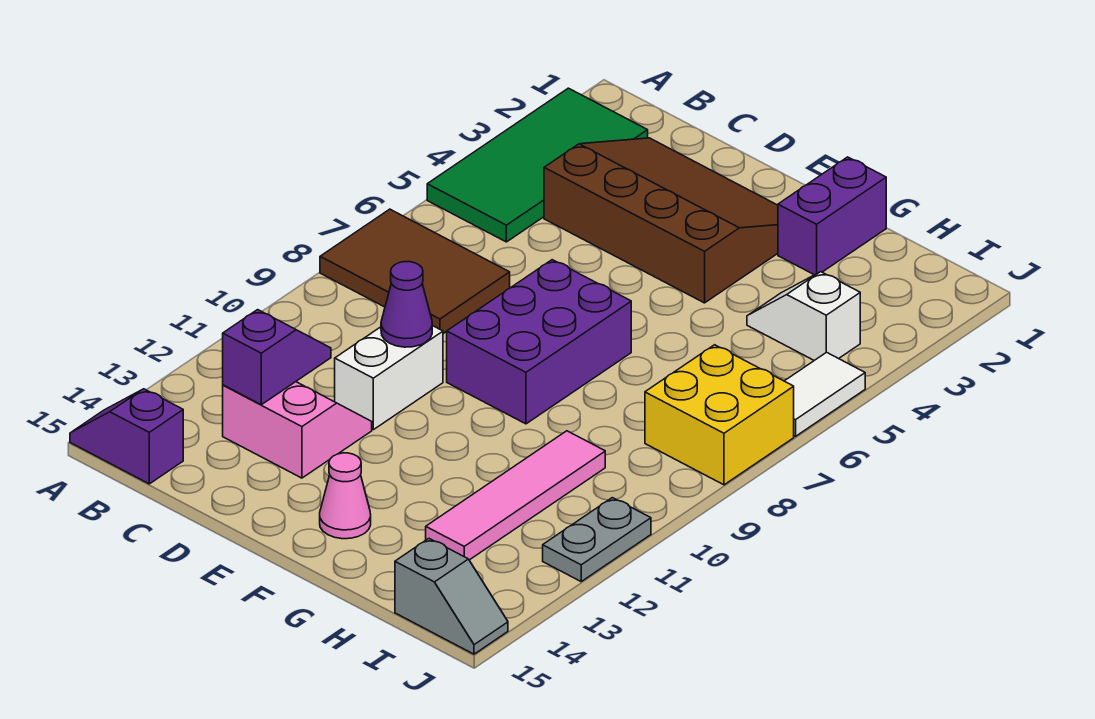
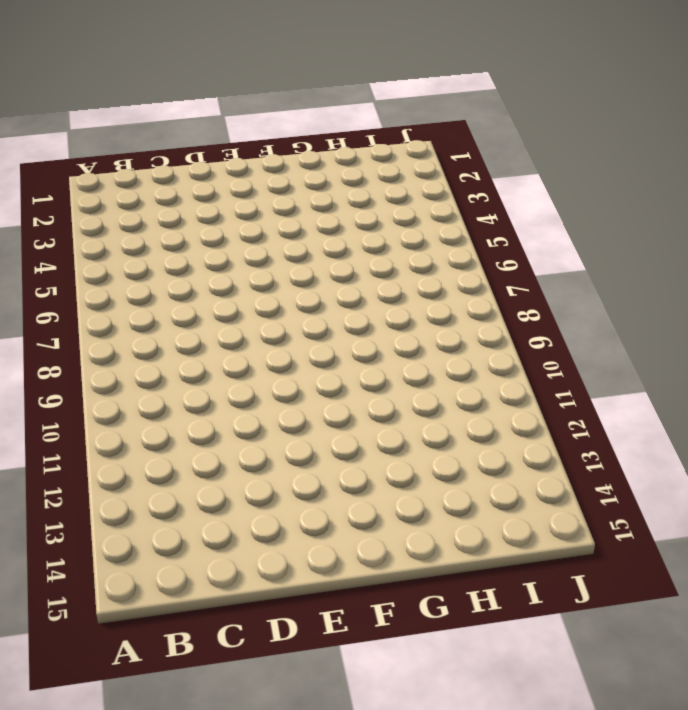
none -> green tile A2:B5 level 1
none -> brown tile A7:C8 level 1
none -> purple slope A15:B15 level 1 top B

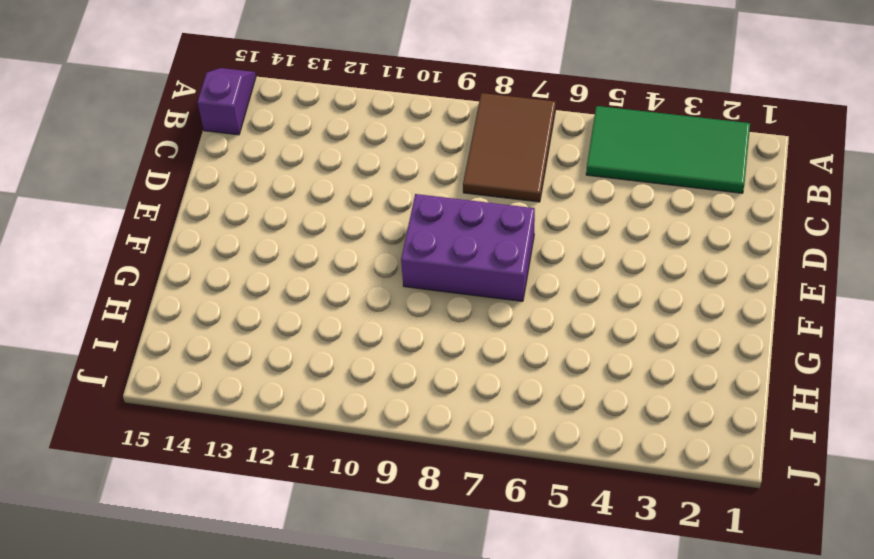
none -> brown slope C2:F4 level 1 top 4
none -> pink slope C12:D13 level 1 top 13
none -> white brick D10:D11 level 1

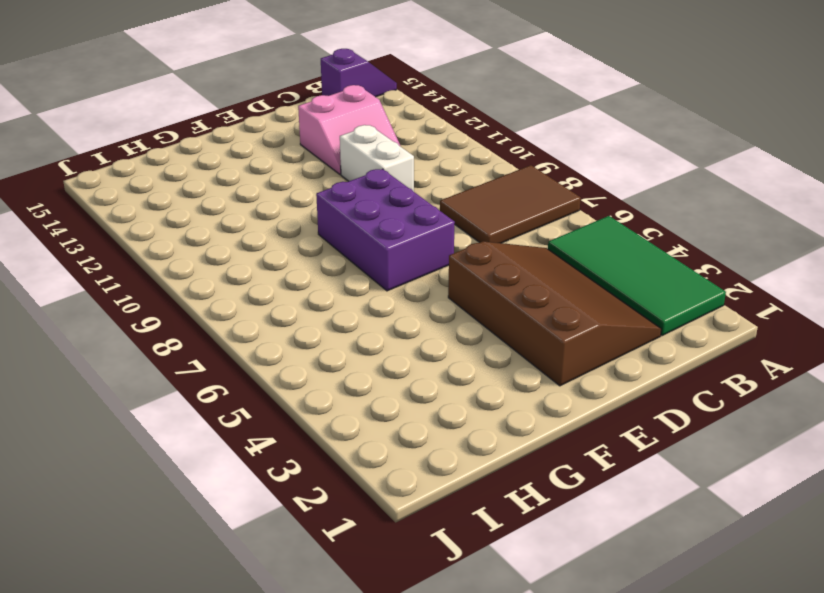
brown slope C2:E5 level 1 top E -> brown slope C2:F4 level 1 top 4
none -> pink cone F14 level 1
none -> purple brick G1:G2 level 1
none -> white slope H4:I4 level 1 top I

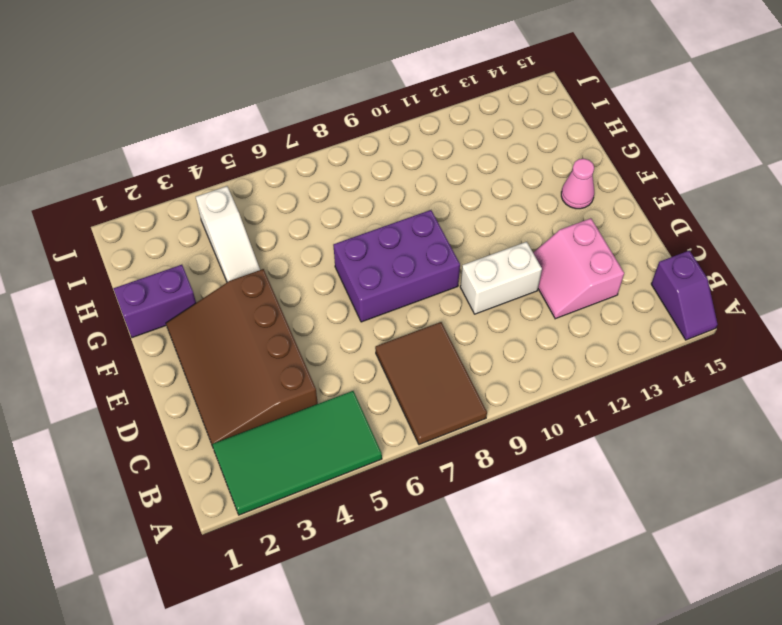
white slope G4:I4 level 1 top I -> white slope H4:I4 level 1 top I
none -> pink tile H10:H13 level 1
none -> yellow brick I7:J8 level 1
none -> grey slope I15:J15 level 1 top I

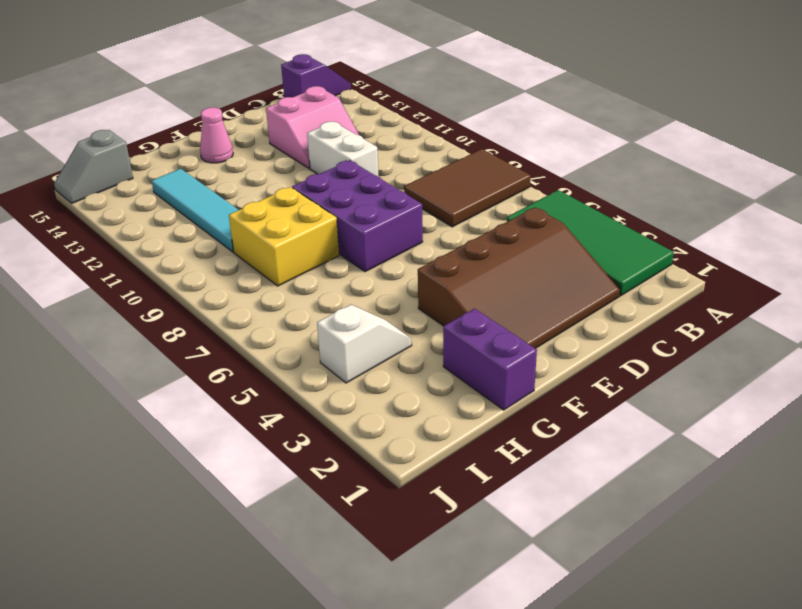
yellow brick G8:H9 level 1 -> yellow brick I7:J8 level 1
cyan tile H10:H13 level 1 -> pink tile H10:H13 level 1
none -> white tile J5:J6 level 1
none -> grey plate J11:J12 level 1
none -> purple slope C12:C13 level 2 top 13

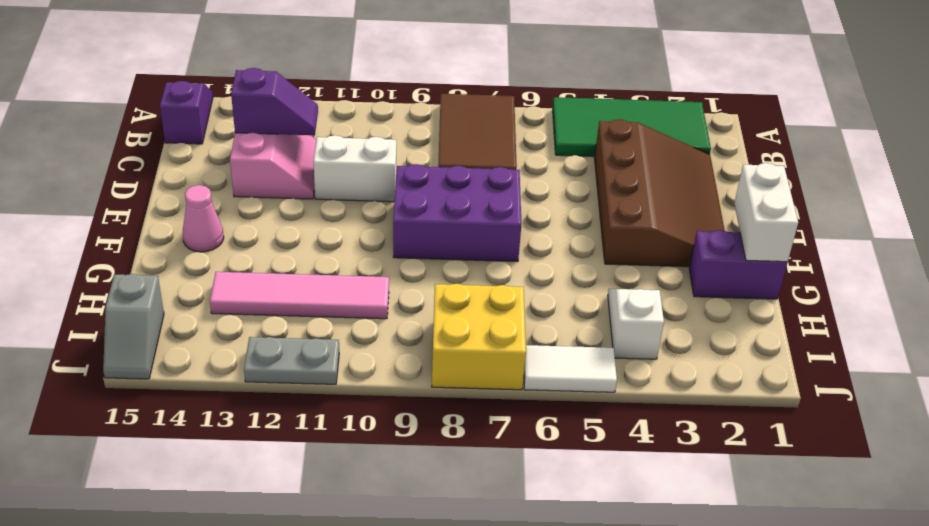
white brick F1:G1 level 2 -> none
none -> purple cone D10 level 2

